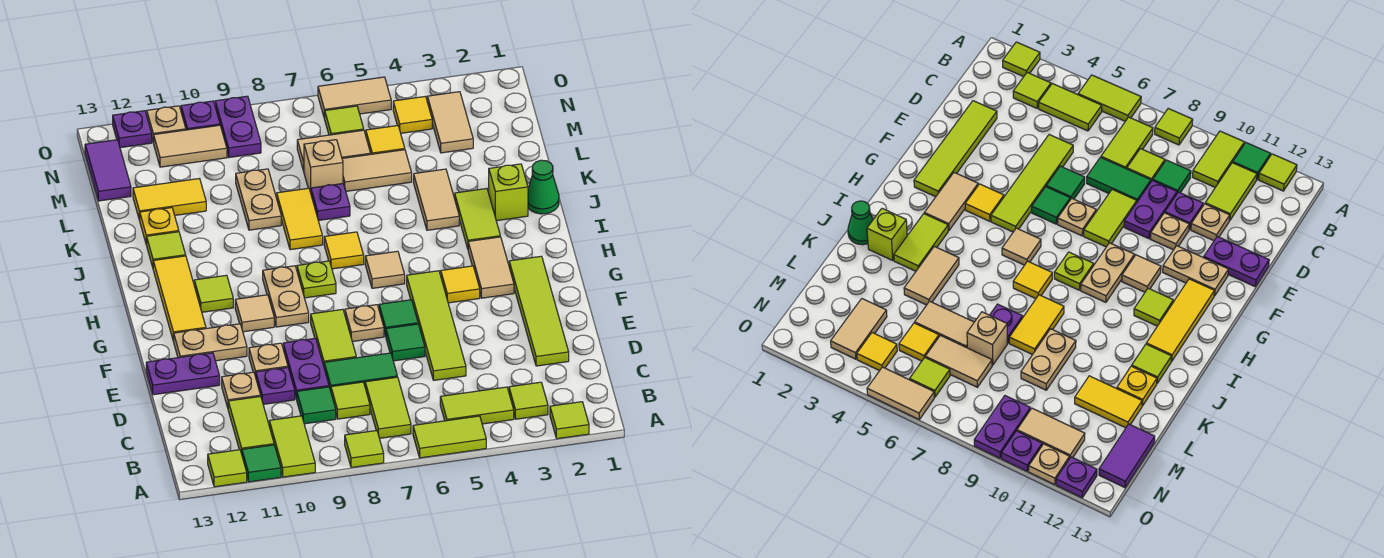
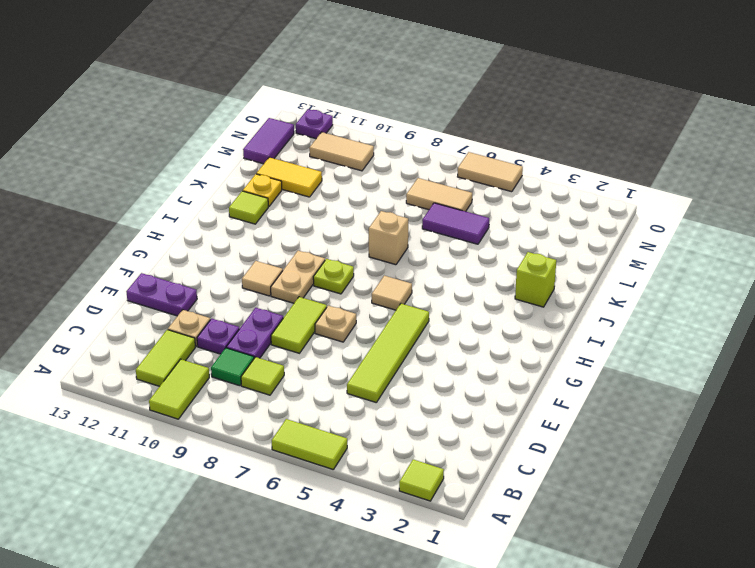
tan brick J7 level 1 -> tan brick L7 level 1
purple tile L5:L6 level 1 -> tan tile L5:L6 level 1
none -> lime tile A8 level 1
none -> green tile A11 level 1
none -> lime tile A12 level 1
none -> lime tile B3 level 1

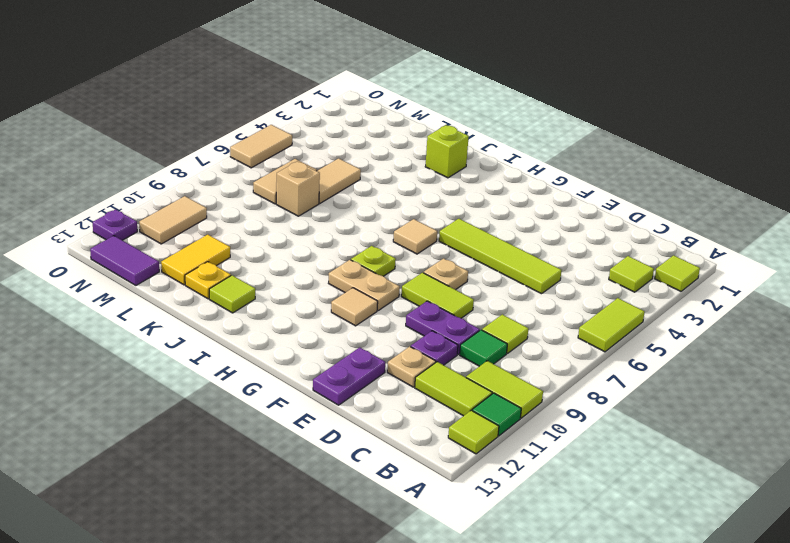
none -> lime tile A8 level 1
none -> lime tile B4:B5 level 1
none -> lime tile B7:C7 level 1
none -> lime tile D2:G2 level 1

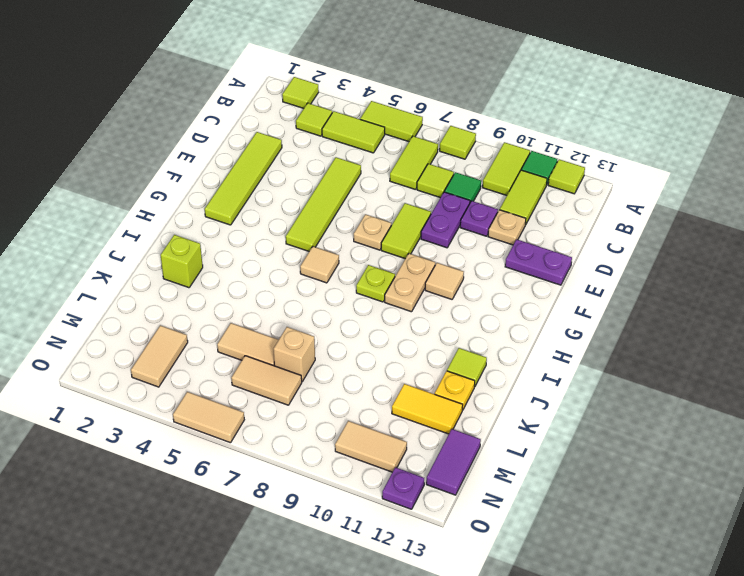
none -> green tile D7:D8 level 1
none -> green tile E6 level 1
none -> tan plate E10 level 1
none -> green tile F6 level 1

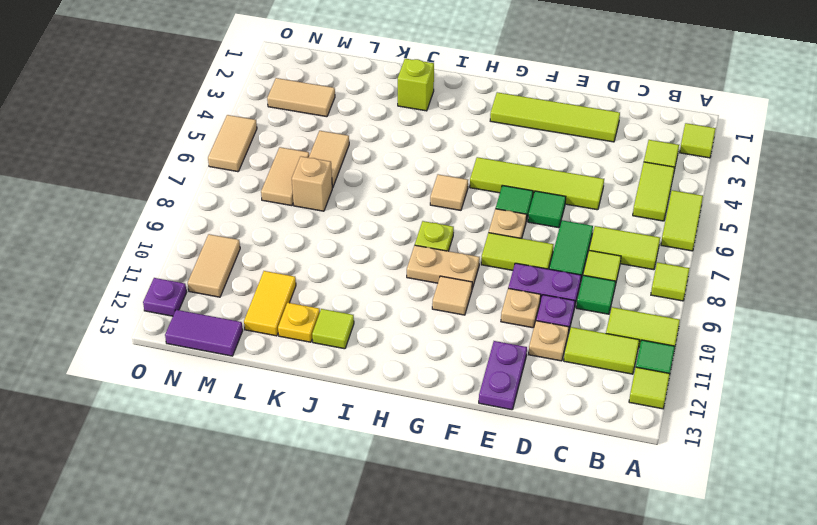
none -> tan plate F11:F12 level 1
none -> tan tile G3:H3 level 1
none -> yellow tile G4 level 1
none -> yellow tile G12:I12 level 1

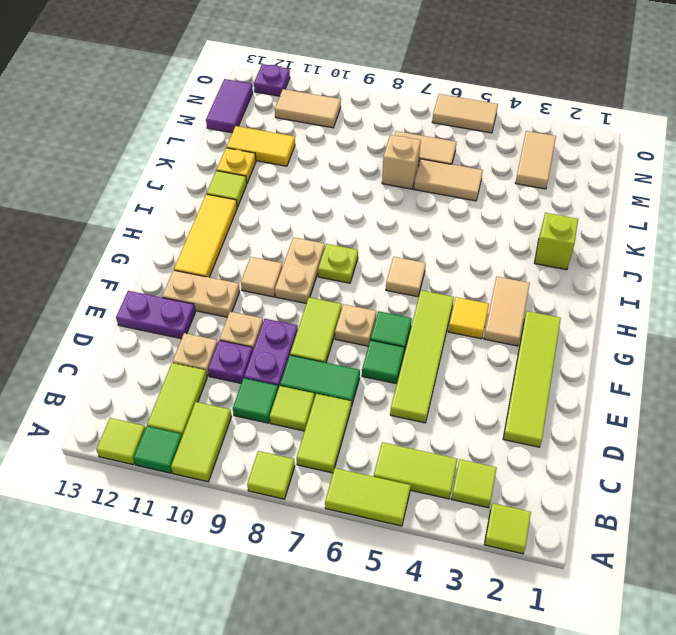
none -> lime tile H11 level 1
none -> lime tile I3:J3 level 1
none -> yellow tile I7 level 1
none -> green cone J1 level 1

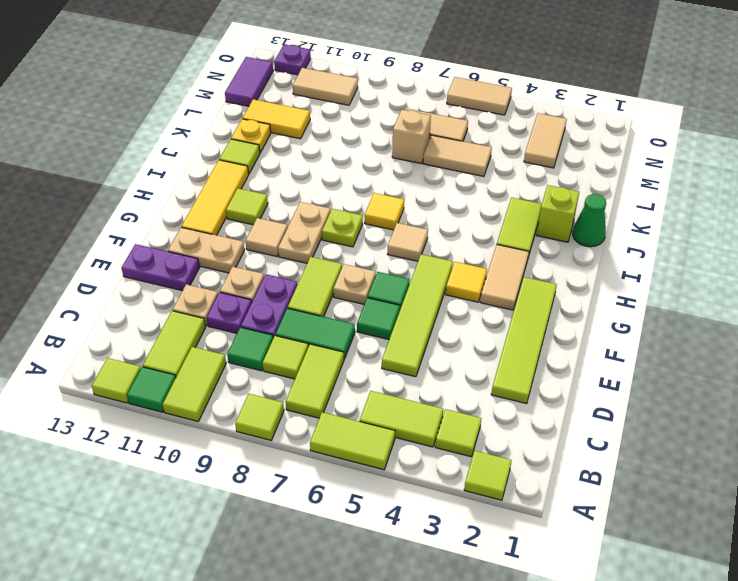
none -> tan tile J4:K4 level 1
none -> yellow tile J8:K8 level 1
none -> purple plate K7 level 1
none -> tan plate K9:L9 level 1

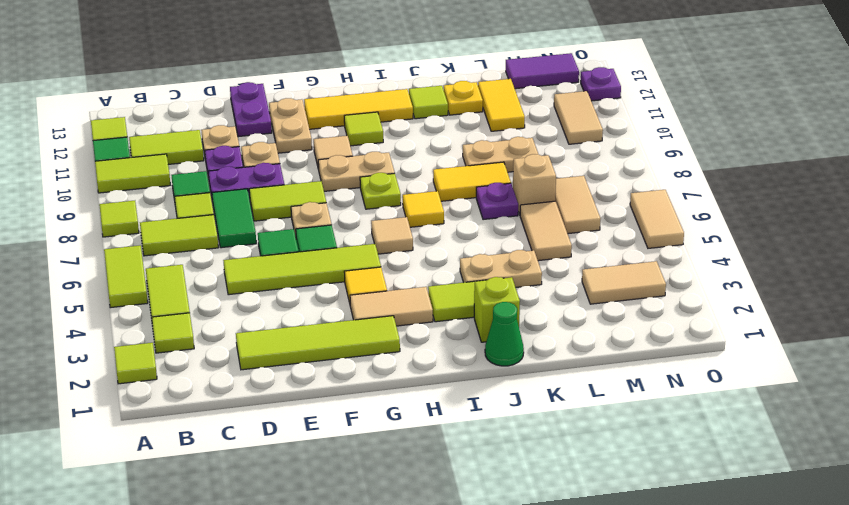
tan plate J4:K4 level 1 -> tan tile J4:K4 level 1
none -> yellow tile M5 level 1
none -> yellow tile N4 level 1
none -> lime tile N6 level 1
none -> purple plate N9:O9 level 1

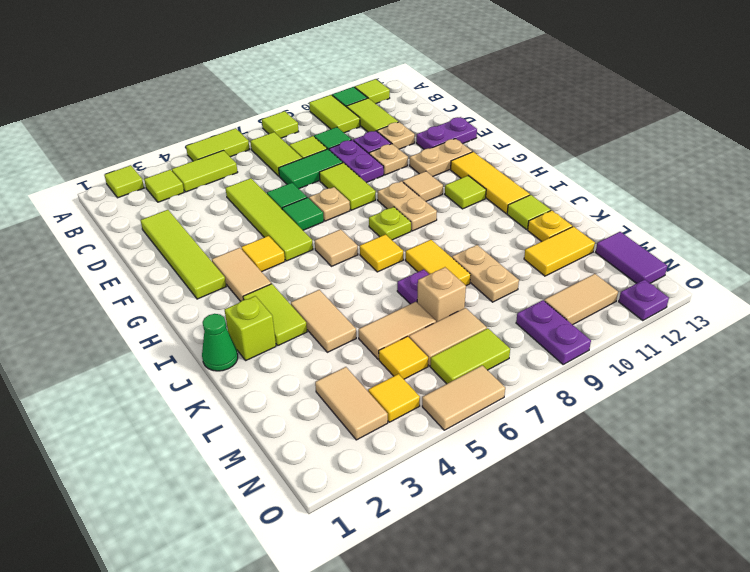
lime tile N6:N7 level 1 -> lime tile N6 level 1
none -> purple plate O10 level 1
none -> tan plate O11 level 1

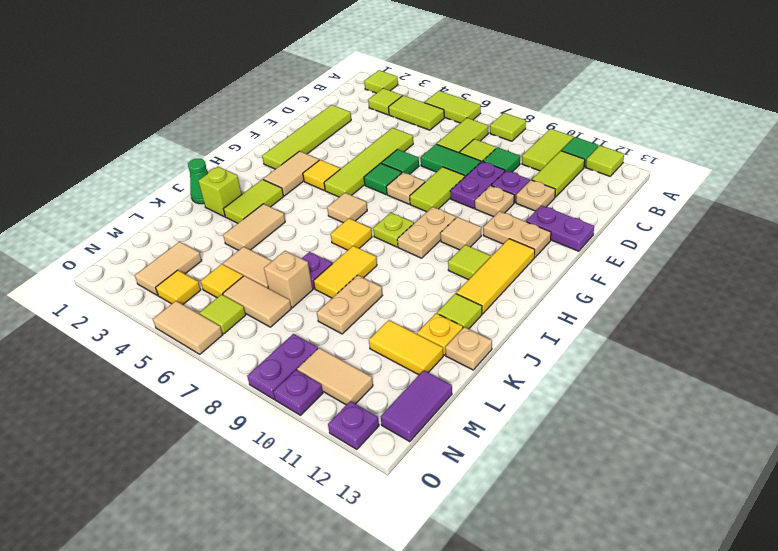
tan plate K13 level 1 -> tan plate O11 level 1

